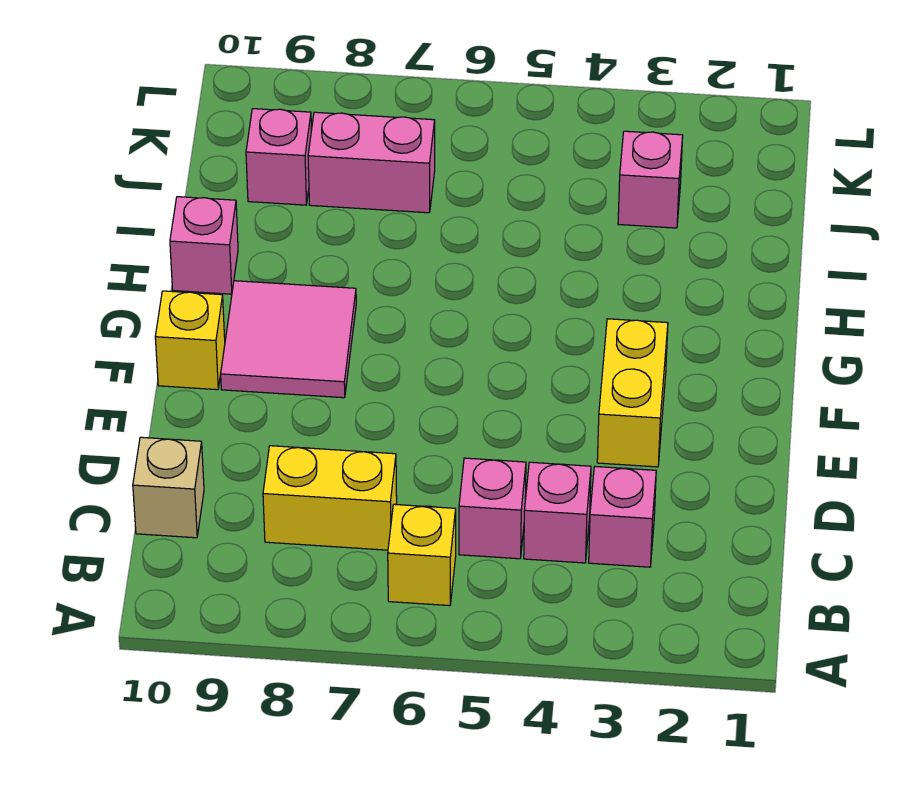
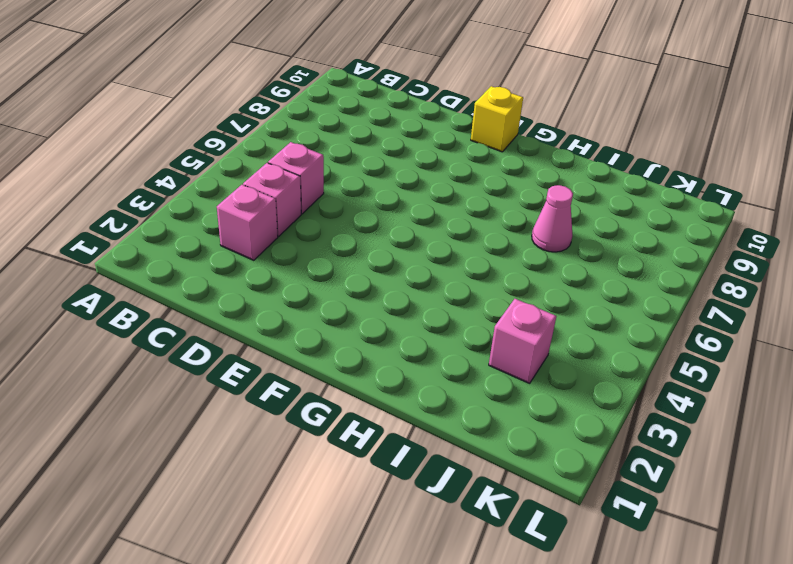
pink cone I7 level 1 -> none
none -> yellow brick B6 level 1
none -> yellow brick C7:C8 level 1
none -> tan brick C10 level 1

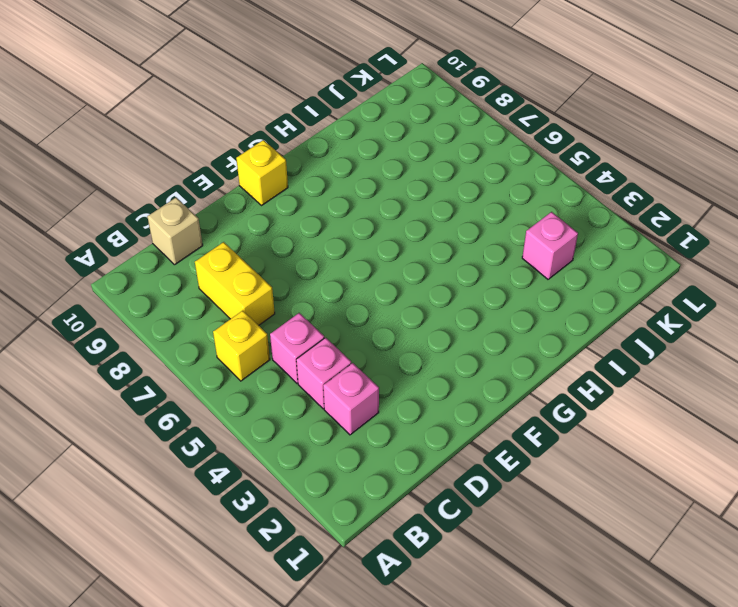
none -> yellow brick E3:F3 level 1
none -> pink tile F8:G9 level 1
none -> pink brick H10 level 1

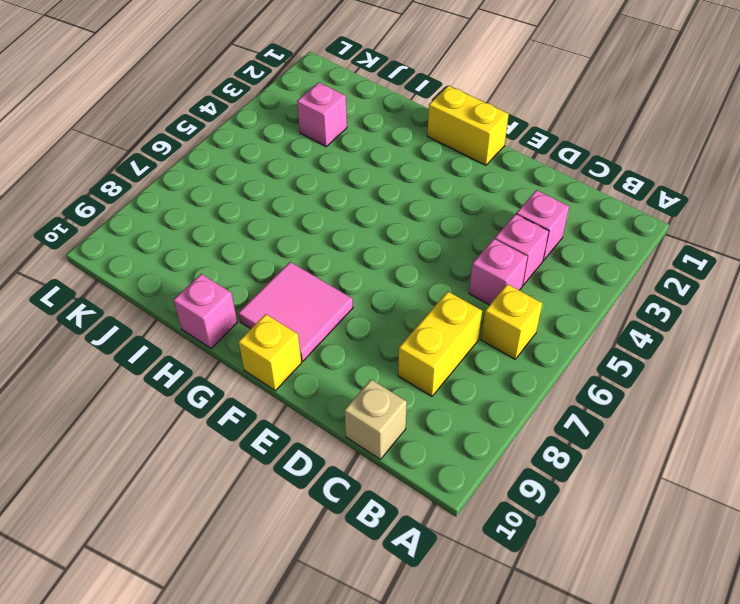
yellow brick F1:G1 level 1 -> yellow brick E3:F3 level 1
none -> pink brick J7:J8 level 1
none -> pink brick J9 level 1

